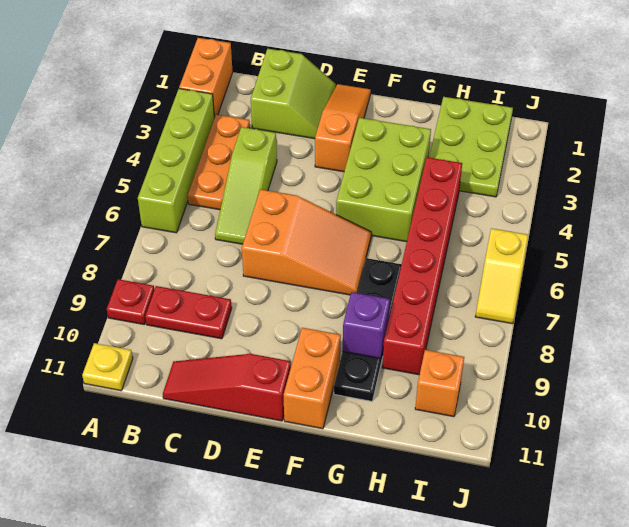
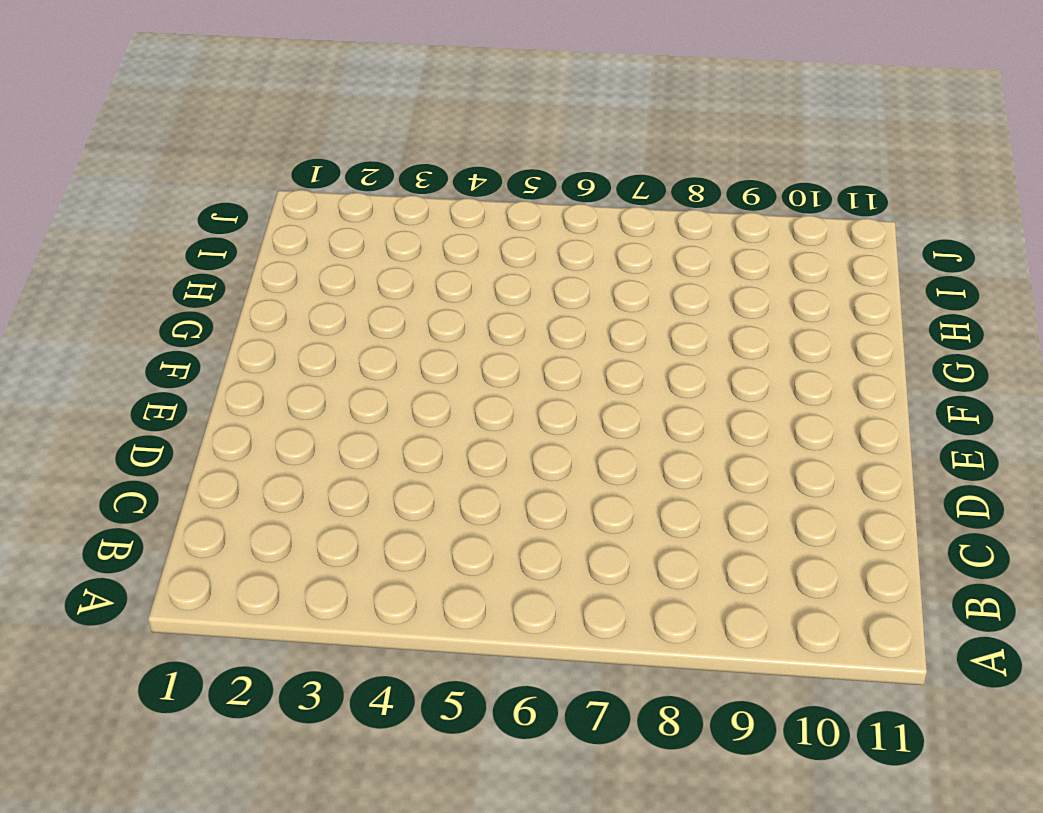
none -> orange brick A1:A2 level 1
none -> lime brick A3:A6 level 1
none -> red plate A9 level 1

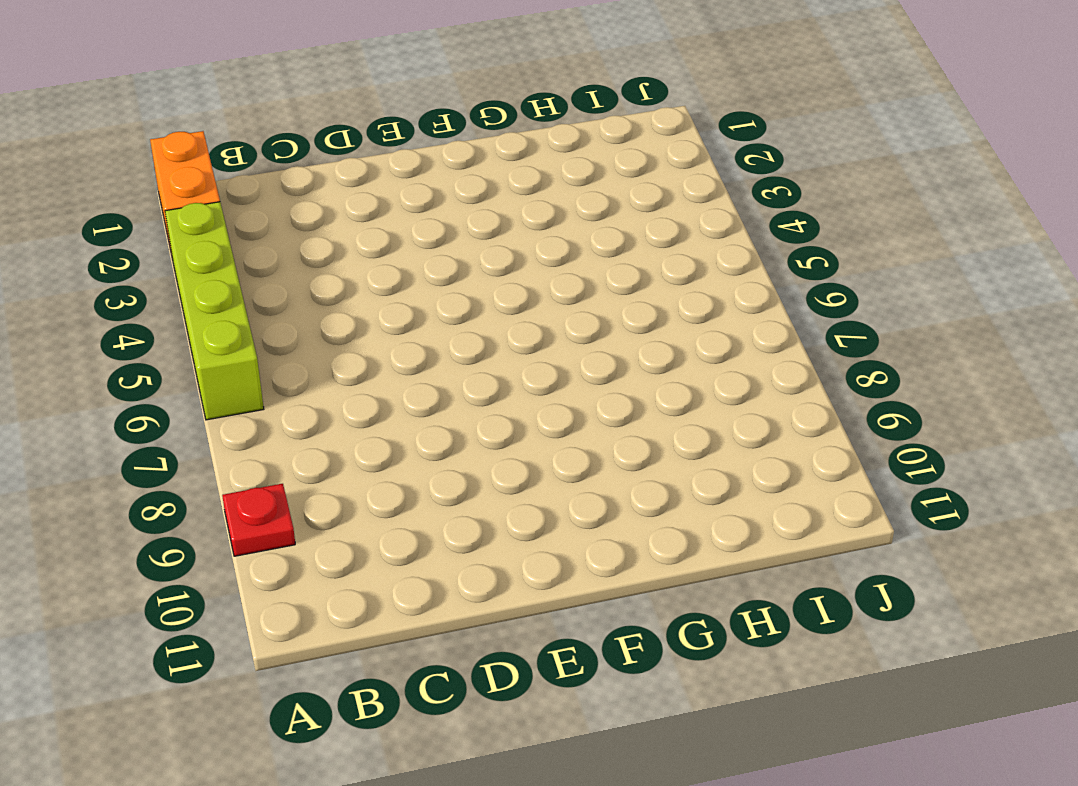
none -> yellow plate A11 level 1
none -> orange plate B3:B5 level 1
none -> red plate B9:C9 level 1

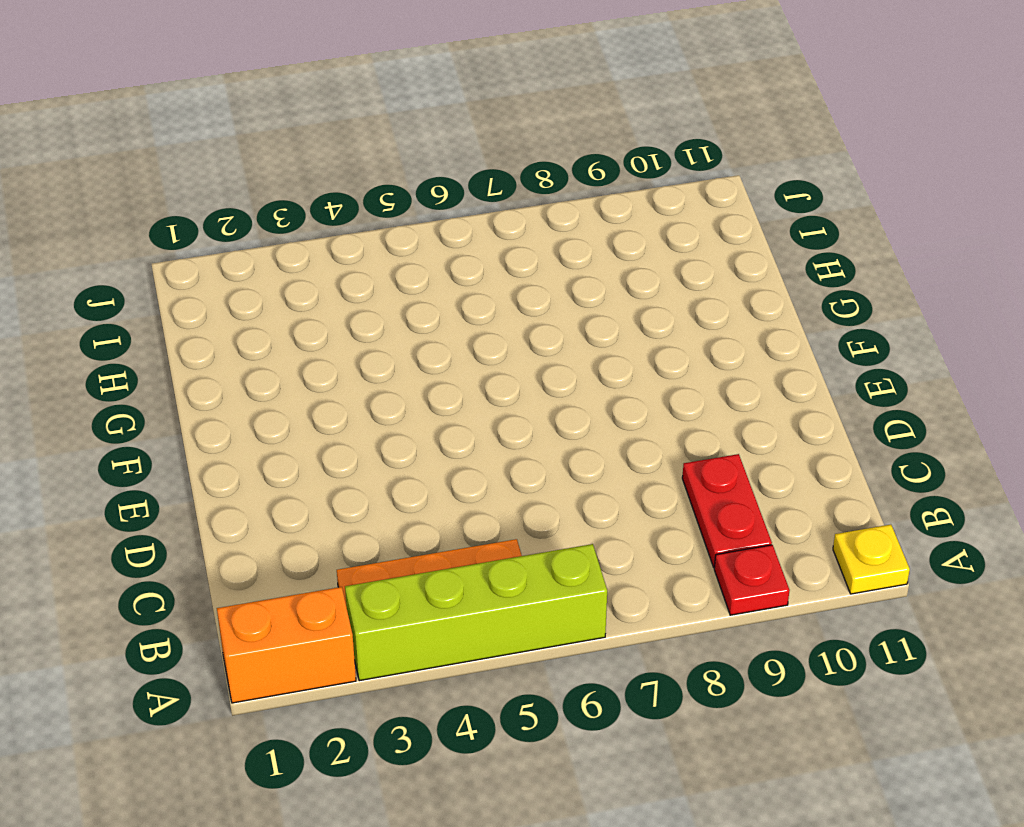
none -> lime slope C1:D2 level 1 top C
none -> lime slope C4:C6 level 1 top 4
none -> red slope C11:E11 level 1 top E

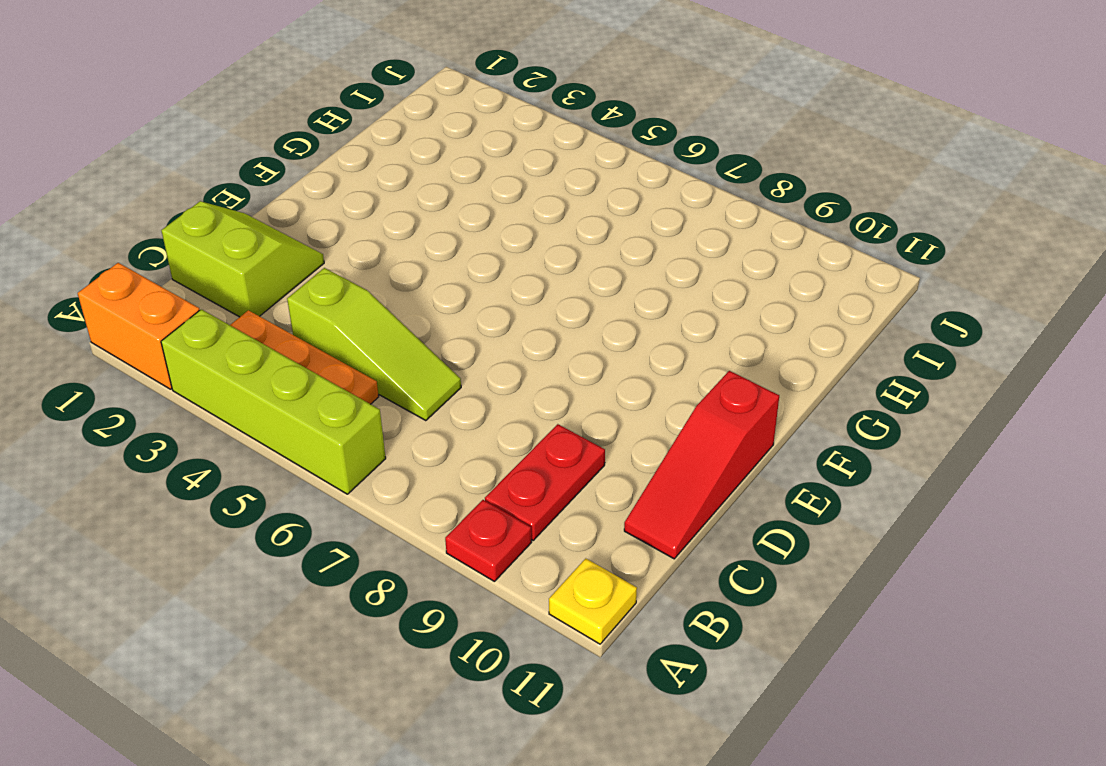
none -> orange slope D6:F7 level 1 top D
none -> orange slope E1:E3 level 1 top 3
none -> lime brick F3:G5 level 1

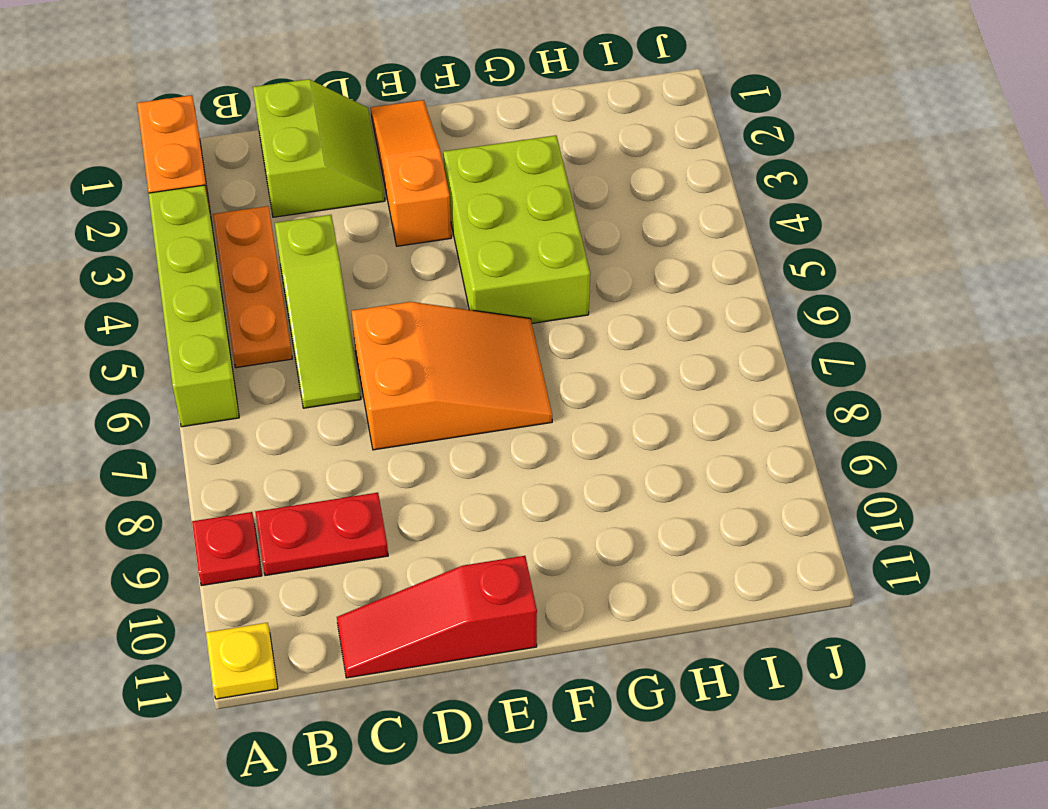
none -> orange brick F10:F11 level 1
none -> black plate G7:G10 level 1
none -> lime plate H1:I3 level 1

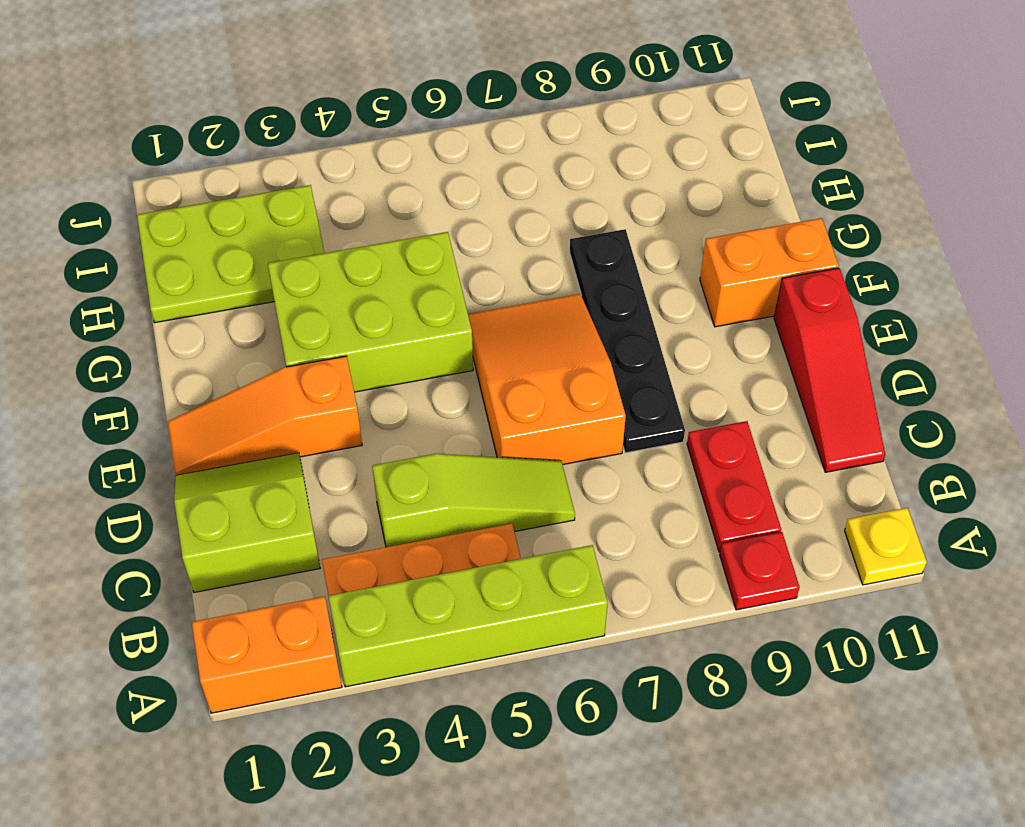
black plate D8:G8 level 1 -> black plate G7:G10 level 1
none -> red brick H4:H9 level 1
none -> orange brick I10 level 1
none -> yellow slope J6:J7 level 1 top 6

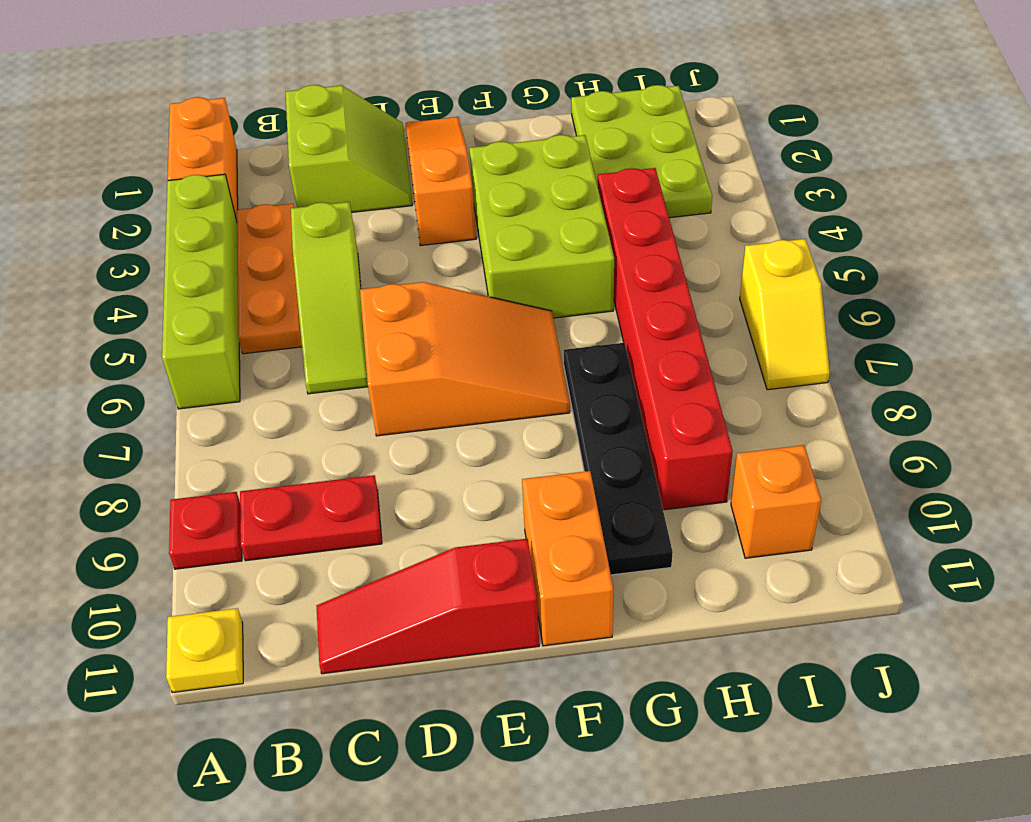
none -> purple brick G9 level 2

